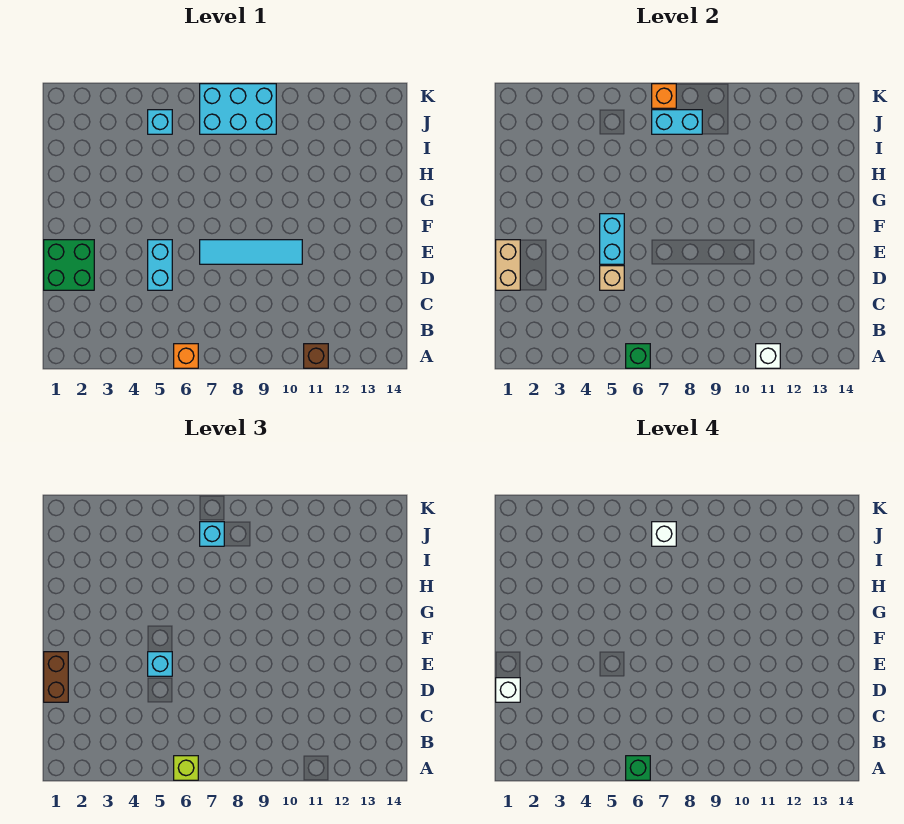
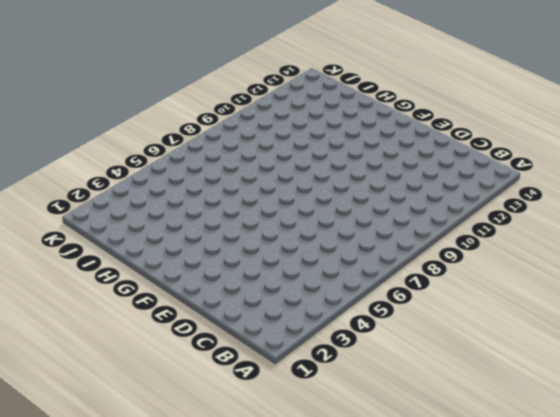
none -> orange brick A6 level 1
none -> brown brick A11 level 1
none -> green brick D1:E2 level 1

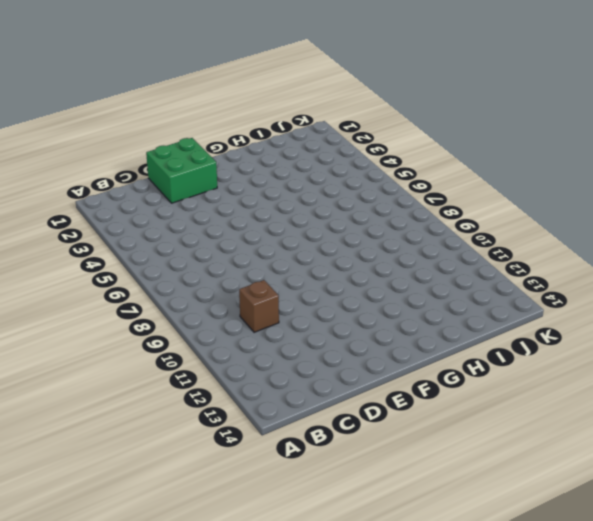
brown brick C10 level 1 -> brown brick A11 level 1
none -> orange brick A6 level 1
none -> cyan brick D5:E5 level 1
none -> cyan tile E7:E10 level 1

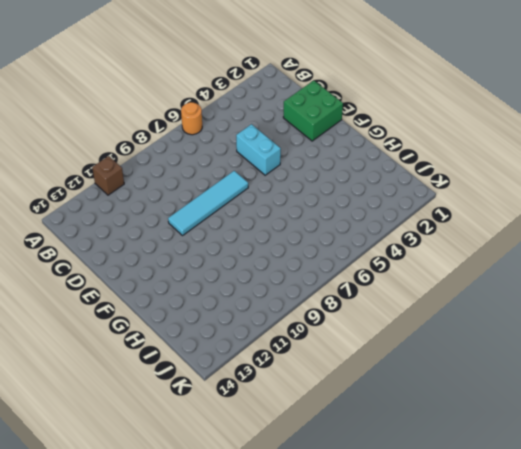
orange round brick A6 level 1 -> orange brick A6 level 1
none -> cyan brick J5 level 1
none -> cyan brick J7:K9 level 1
none -> green brick A6 level 2

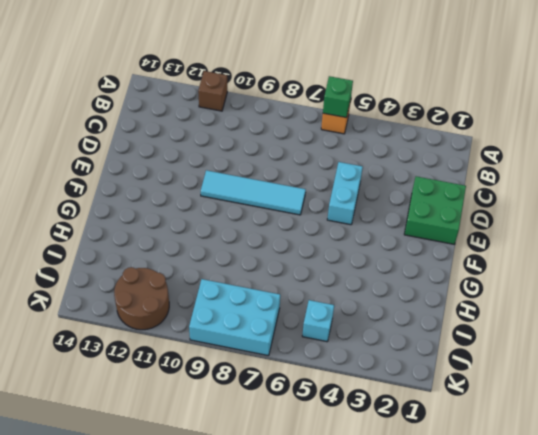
brown round brick J11:K12 level 1 -> none
none -> white brick A11 level 2
none -> tan brick D1:E1 level 2
none -> tan brick D5 level 2

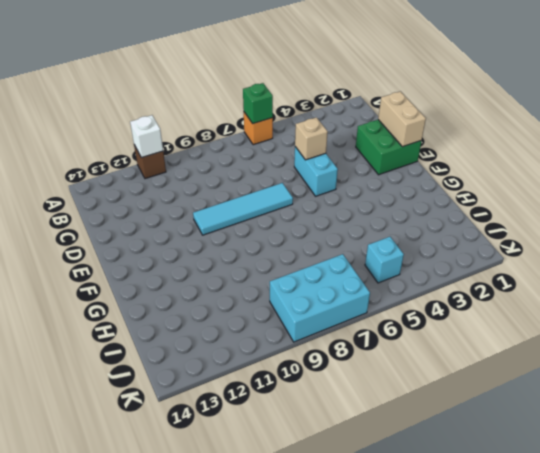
none -> cyan brick E5:F5 level 2
none -> cyan brick J7:J8 level 2
none -> orange brick K7 level 2

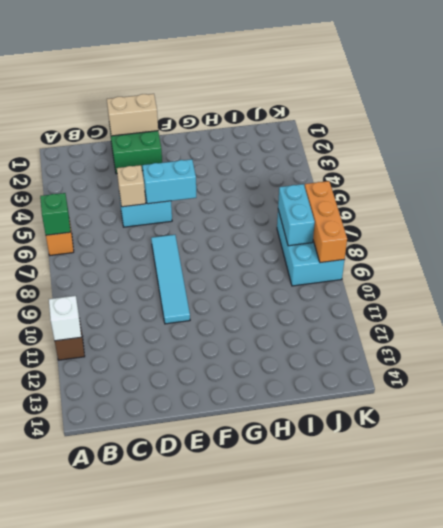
orange brick K7:K9 level 2 -> orange brick K7 level 2
none -> cyan brick J5 level 1
none -> lime brick A6 level 3
none -> brown brick D1:E1 level 3

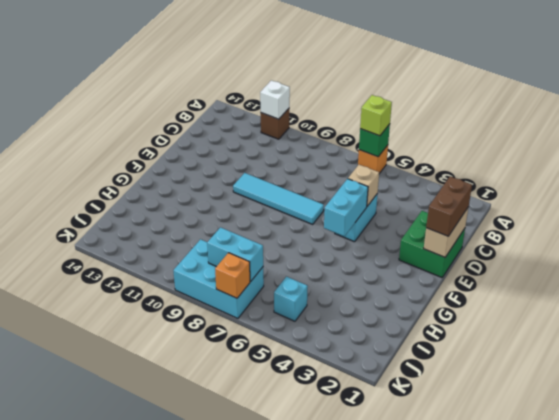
none -> cyan brick E5 level 3
none -> cyan brick J7 level 3
none -> green brick A6 level 4

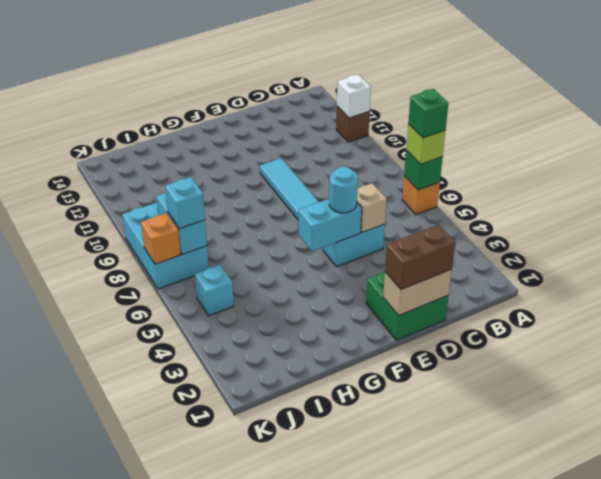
cyan round brick E5 level 3 -> cyan brick E5 level 3
none -> white brick D1 level 4
none -> white brick J7 level 4

